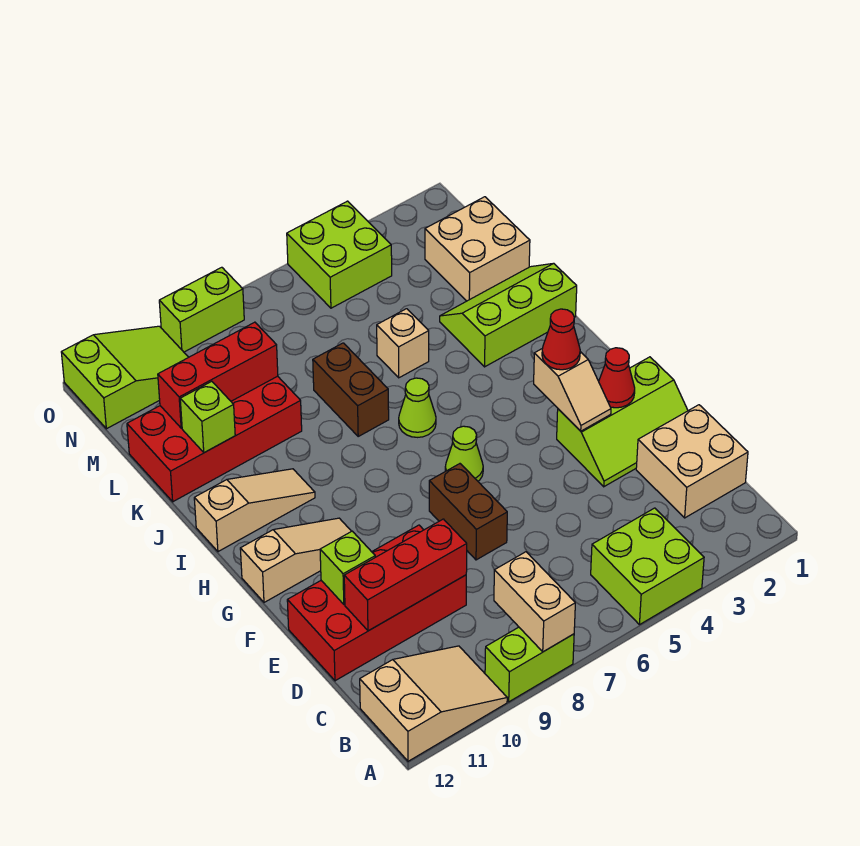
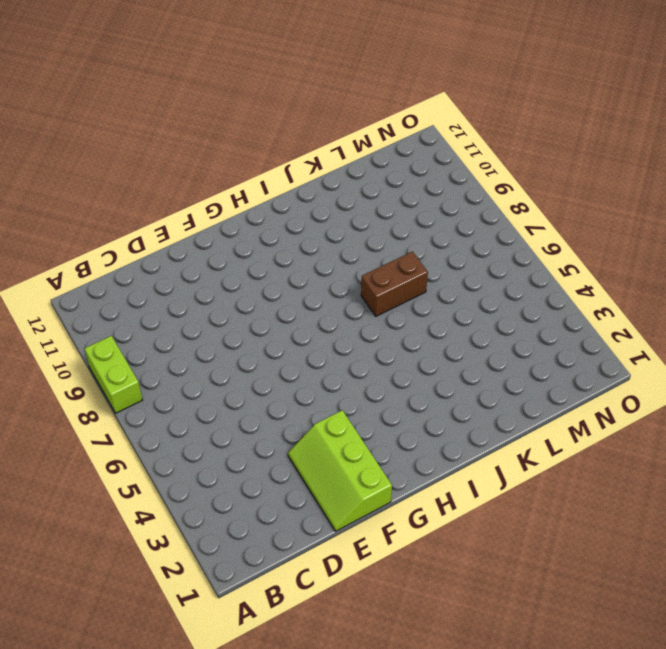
none -> lime brick A4:B5 level 1
none -> tan slope A10:B12 level 1 top 12
none -> tan brick C1:D2 level 1

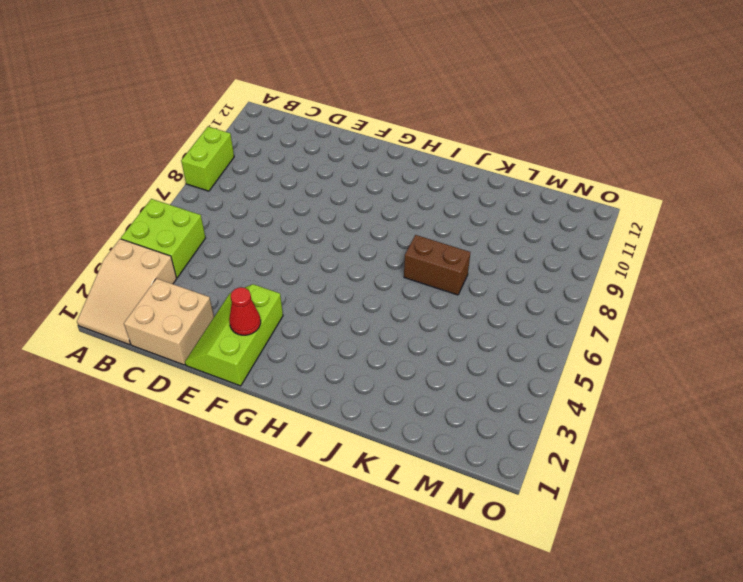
tan slope A1:B3 level 1 top 3 -> tan slope A10:B12 level 1 top 12
none -> red brick D9:E12 level 1
none -> brown brick E7:F7 level 1
none -> lime cone G6 level 1

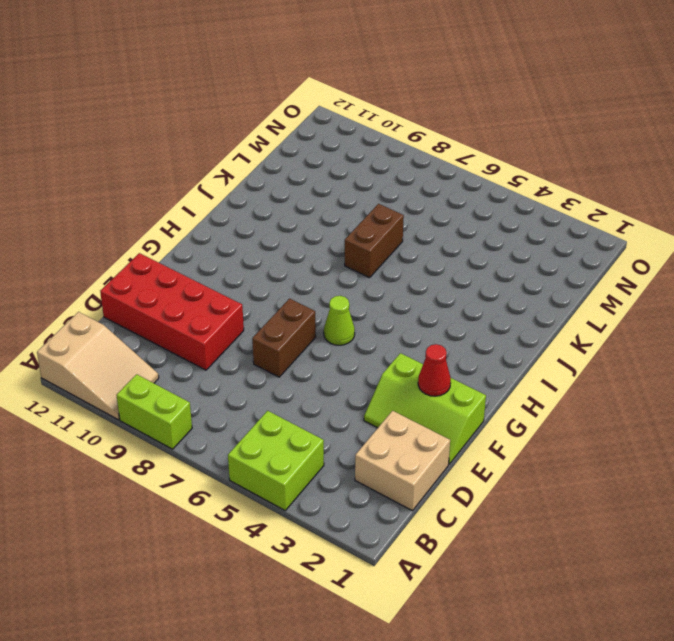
none -> tan slope G10:G12 level 1 top 12
none -> lime cone I6 level 1
none -> tan slope I10:I12 level 1 top 12

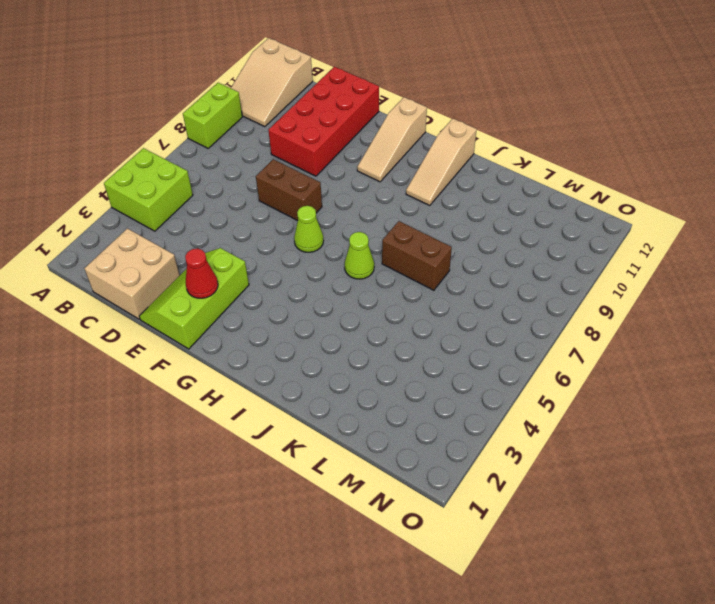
none -> lime slope J1:K3 level 1 top J
none -> tan brick K5 level 1
none -> red brick K9:L12 level 1

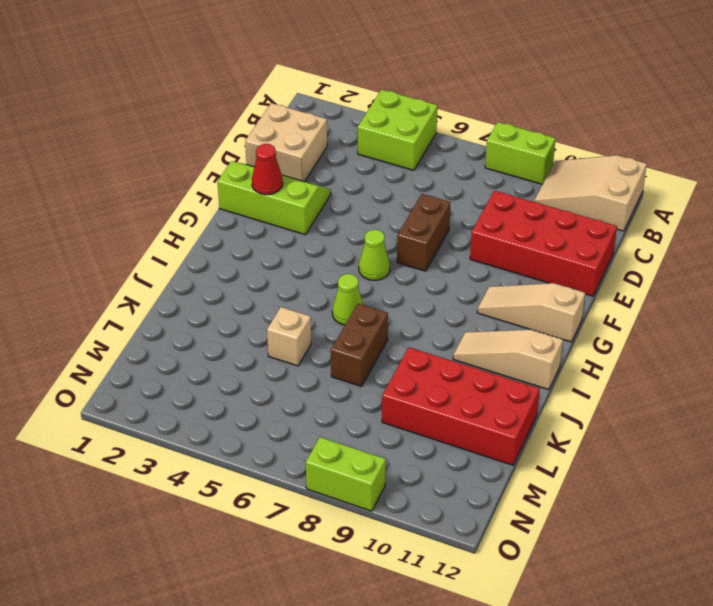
none -> lime slope J1:K3 level 1 top J
none -> tan brick L1:M2 level 1
none -> lime brick N4:O5 level 1

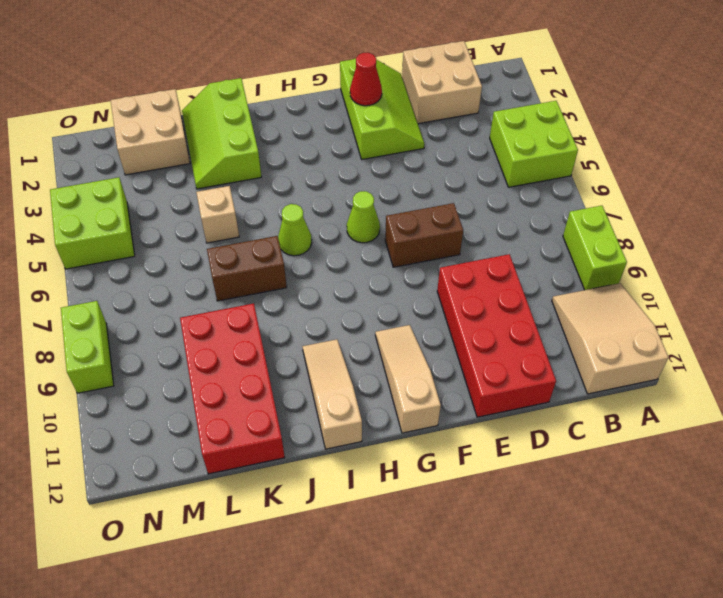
none -> lime slope N10:O12 level 1 top 12
none -> tan brick A8:B8 level 2
none -> red brick D9:D11 level 2

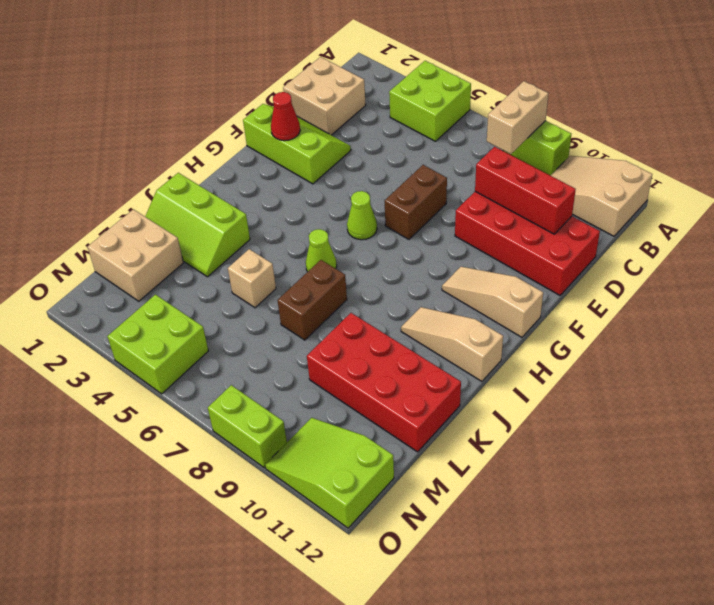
none -> lime brick E11 level 2
none -> tan slope F3:G3 level 2 top G
none -> lime brick K11 level 2

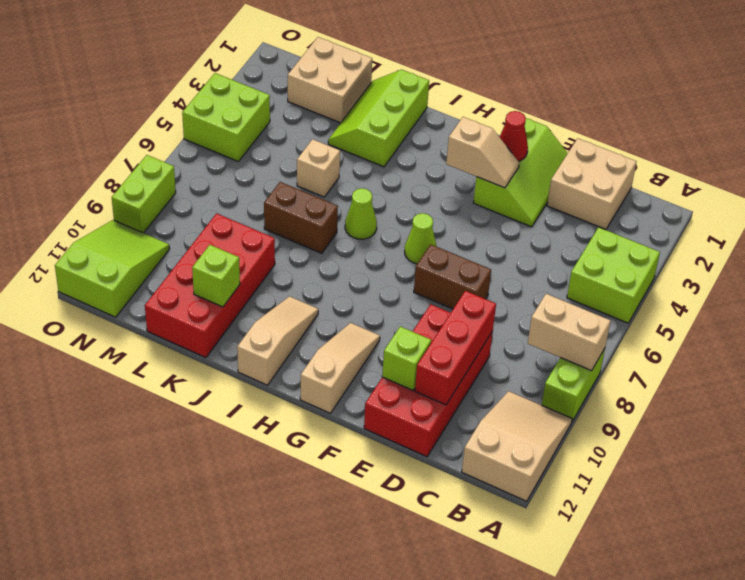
none -> red brick L9:L11 level 2
none -> red cone G3 level 3

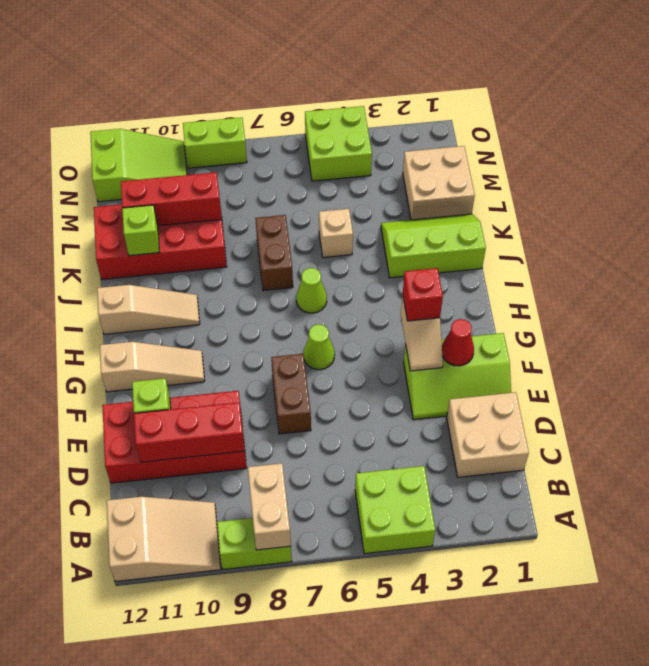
red brick G3 level 3 -> red cone G3 level 3

